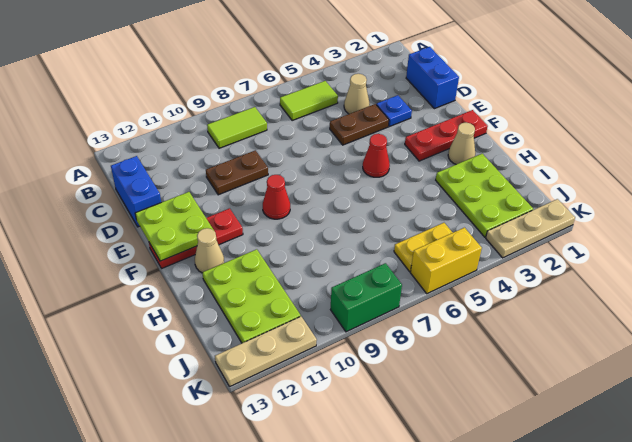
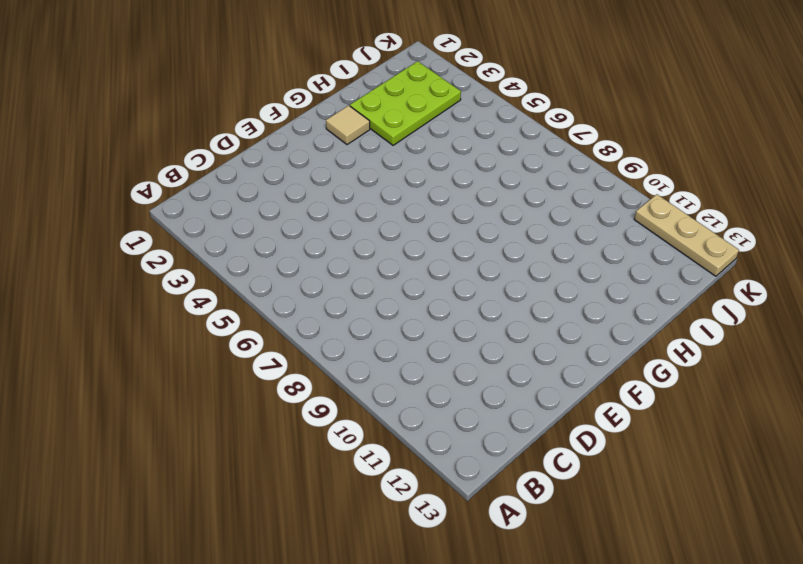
tan tile G2 level 1 -> tan cone G2 level 1
none -> lime tile B5:B6 level 1
none -> lime tile B8:B9 level 1
none -> blue brick C1:D1 level 1

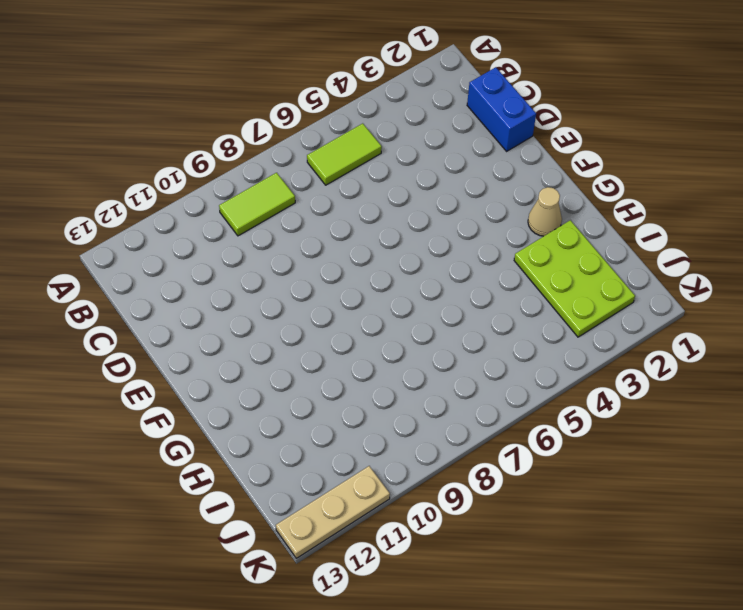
none -> tan cone C4 level 1
none -> blue brick C13:D13 level 1
none -> blue plate D3 level 1

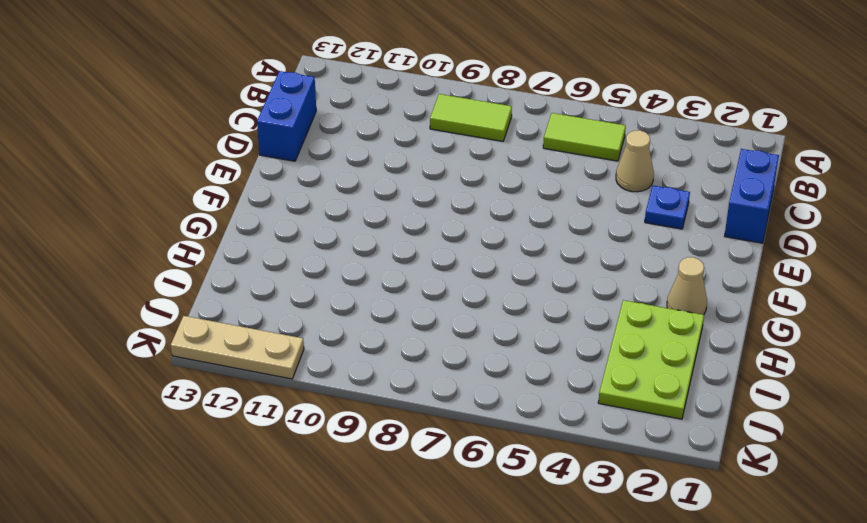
none -> brown plate D4:D5 level 1
none -> brown plate D9:D10 level 1
none -> red plate F1:F3 level 1

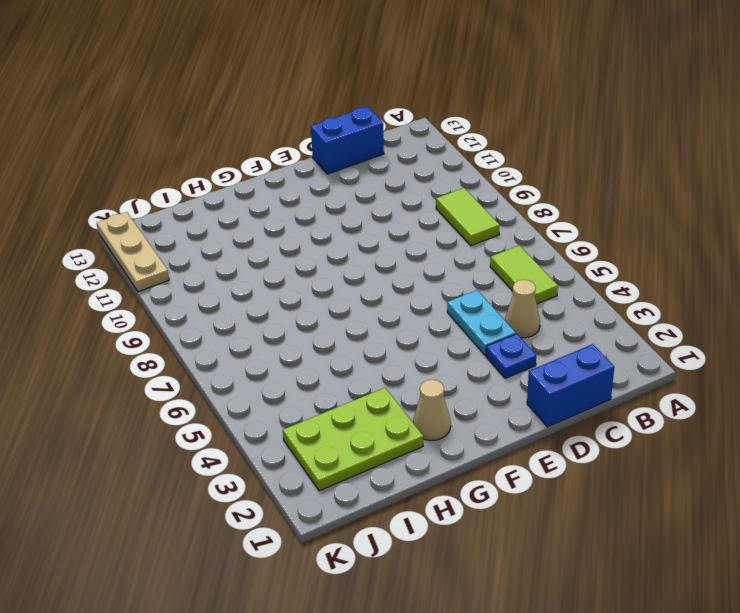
cyan plate D4:D5 level 1 -> brown plate D4:D5 level 1
none -> brown plate D9:D10 level 1
none -> red plate F1:F3 level 1
none -> red cone F5 level 1

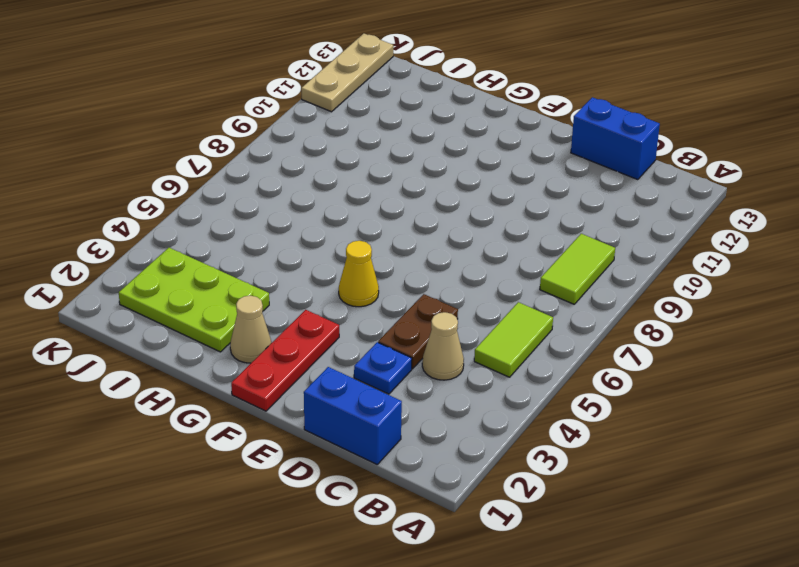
yellow cone F5 level 1 -> red cone F5 level 1
none -> brown plate D9:D10 level 1
none -> red cone F9 level 1
none -> red plate F11:F13 level 1

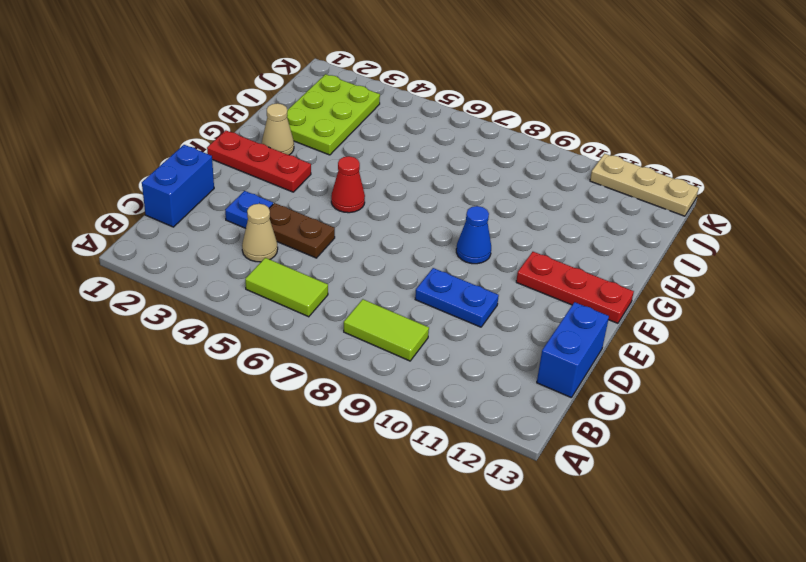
blue plate D9:D10 level 1 -> brown plate D9:D10 level 1
blue cone F9 level 1 -> red cone F9 level 1
none -> tan cone G12 level 1
none -> lime plate H11:J12 level 1
none -> yellow plate J5:J6 level 1

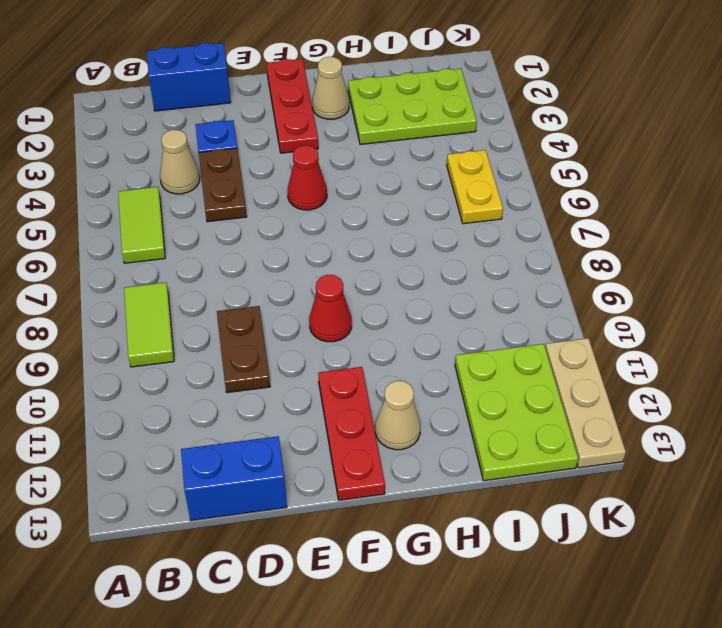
lime plate I11:J13 level 1 -> lime plate H11:J12 level 1
none -> tan plate K1:K3 level 1
none -> yellow brick K5:K6 level 1
none -> green brick K8:K9 level 1

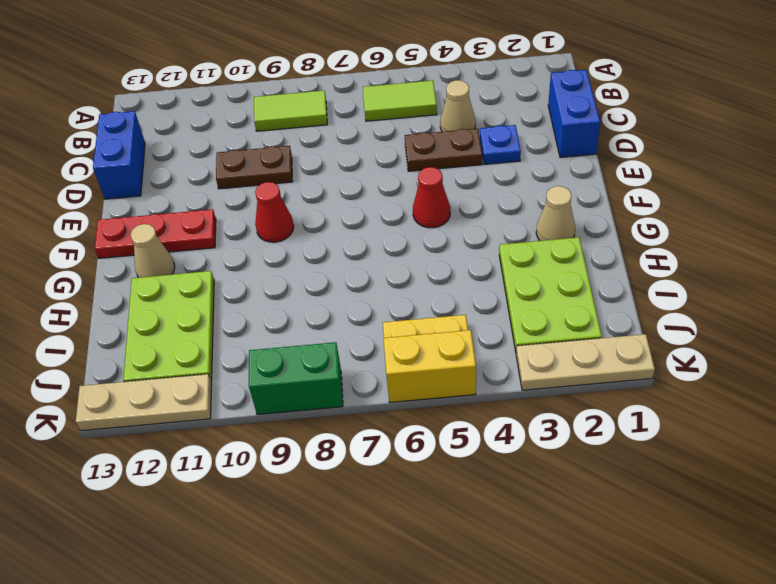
none -> red plate F1:F3 level 1
none -> lime plate E12:F13 level 2

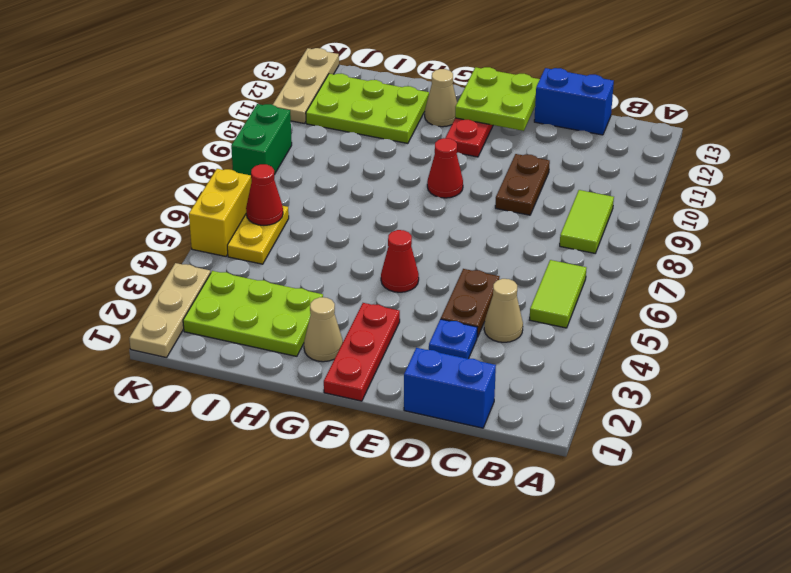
red cone J6 level 2 -> none

